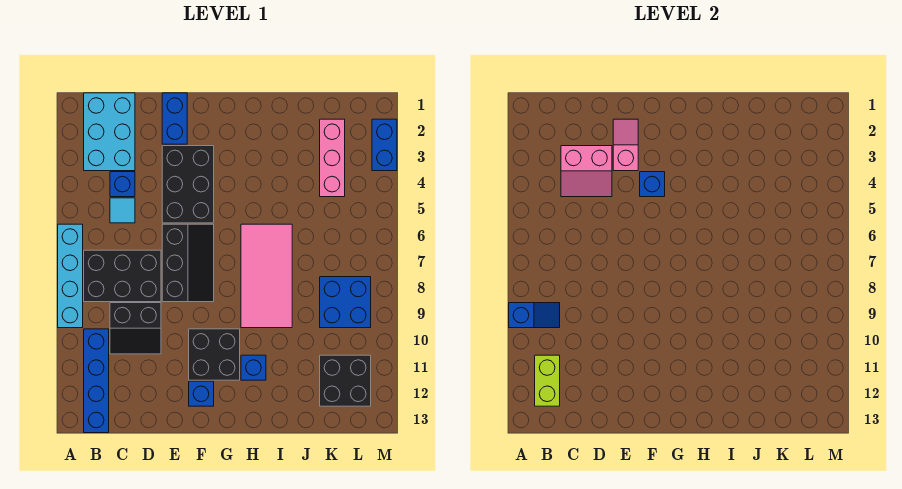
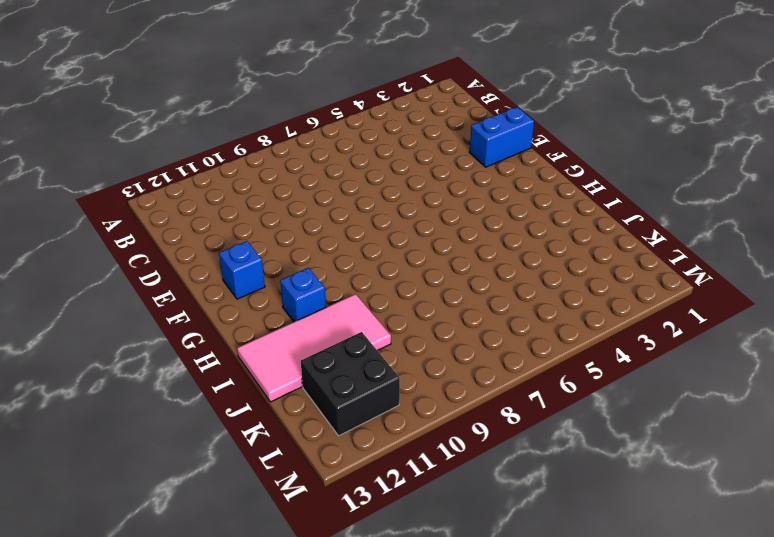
pink tile I10:J13 level 1 -> pink tile H6:I9 level 1
none -> cyan brick A6:A9 level 1
none -> cyan brick B1:C3 level 1
none -> black brick B7:D8 level 1

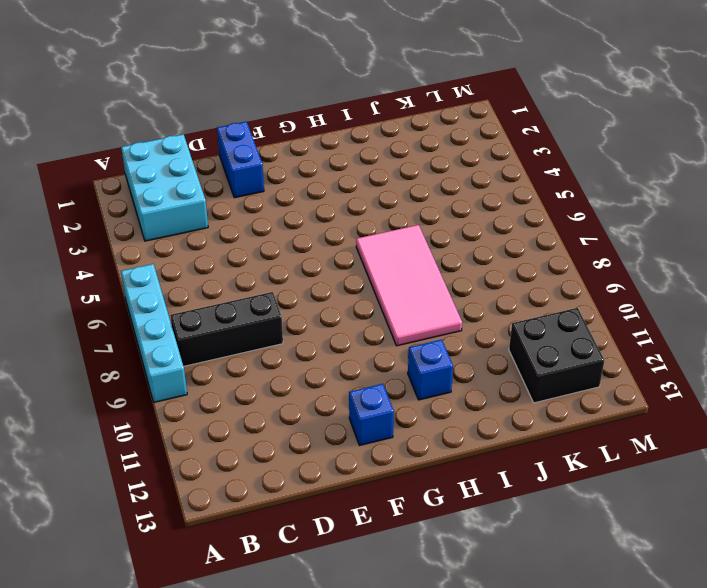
black brick B8:D8 level 1 -> black brick B7:D8 level 1
none -> blue brick B10:B13 level 1
none -> blue brick C4 level 1
none -> cyan tile C5 level 1

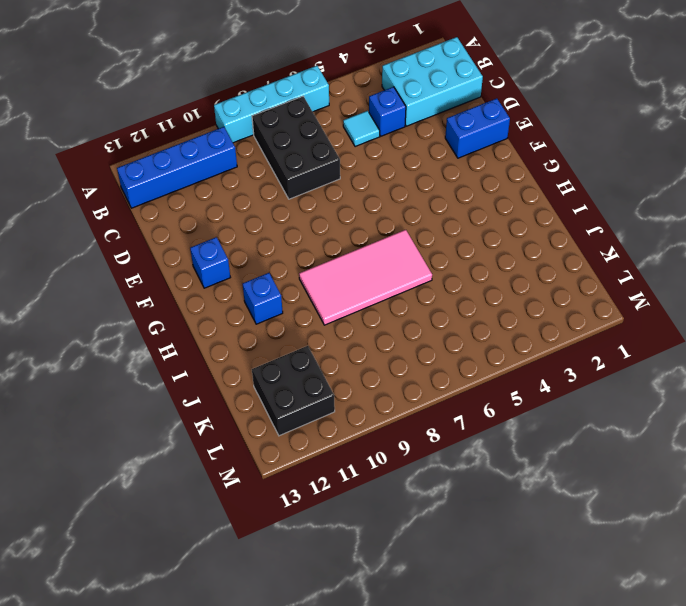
none -> black slope C9:D10 level 1 top 9
none -> black brick E3:F5 level 1
none -> black slope E6:F8 level 1 top E

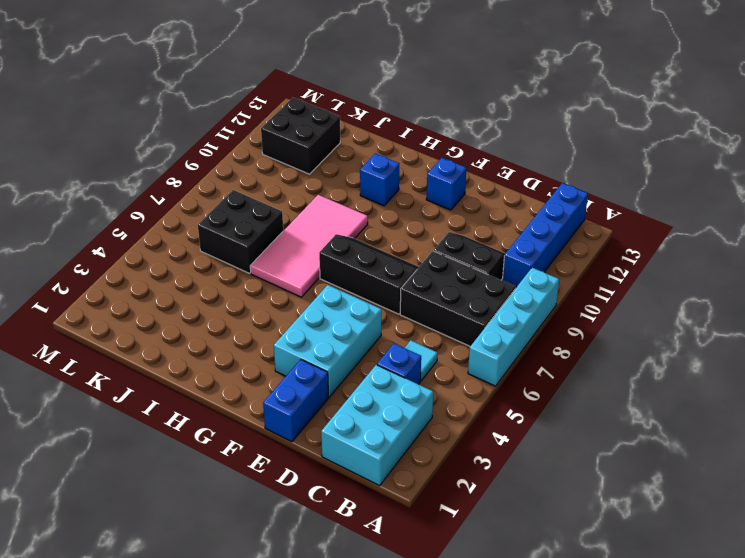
cyan brick E3:F5 level 1 -> black brick E3:F5 level 1
black slope E7:G8 level 1 top 7 -> black slope E6:F8 level 1 top E
black brick J6:K7 level 1 -> black brick F10:G11 level 1
none -> pink brick K2:K4 level 1
none -> blue brick K8:L9 level 1
none -> blue brick M2:M3 level 1

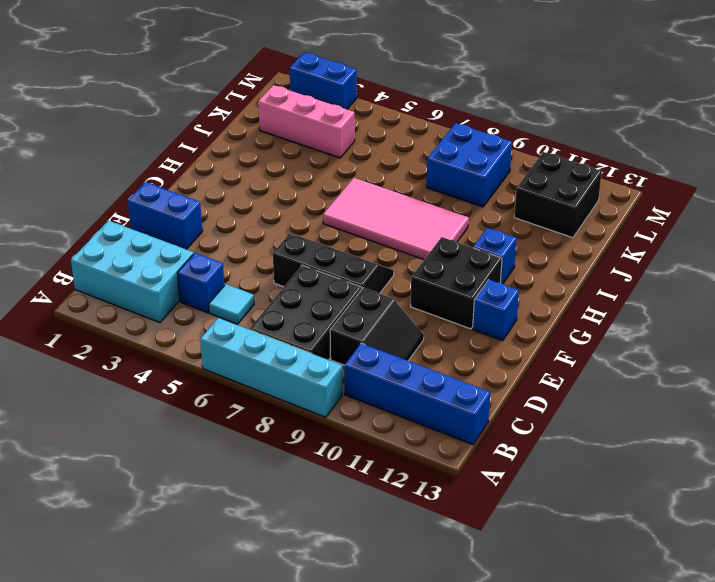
none -> black brick E3:F5 level 1
none -> blue slope A9:B9 level 2 top A
none -> lime brick B11:B12 level 2

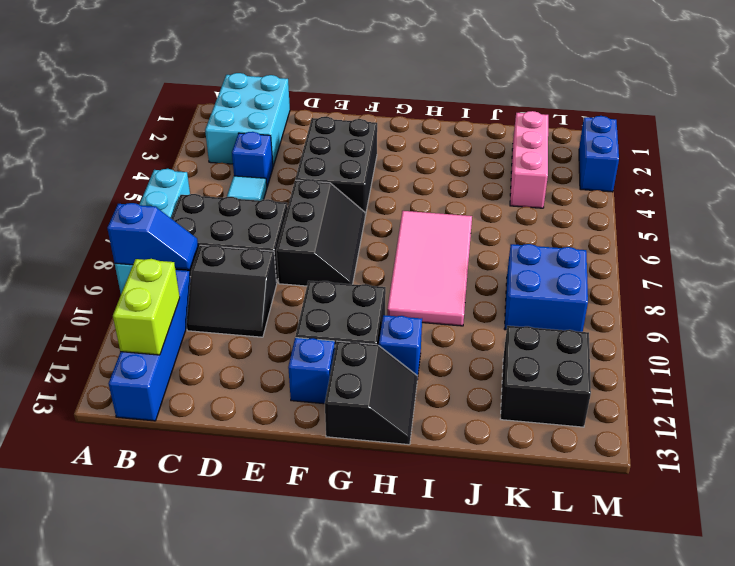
black slope G12:H13 level 1 top G -> none
none -> blue brick E1:E2 level 1
none -> pink slope C3:D4 level 2 top 3
none -> pink slope E2:E3 level 2 top 3

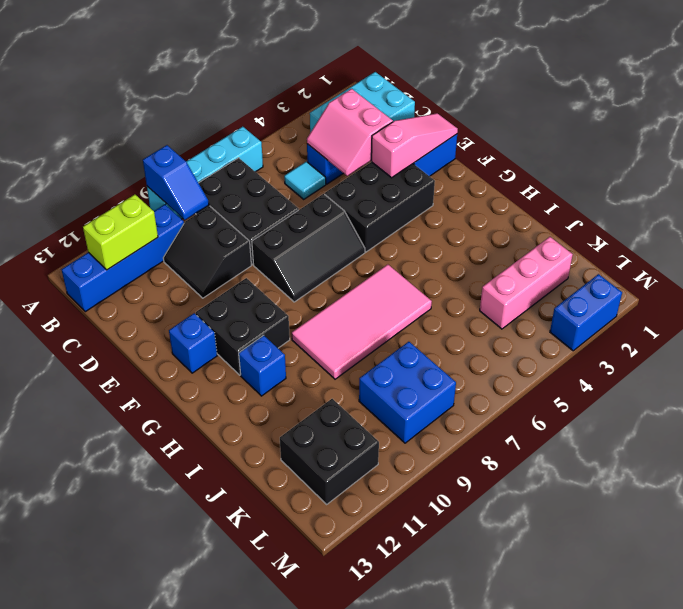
pink slope E1:E3 level 2 top 3 -> pink slope E2:E3 level 2 top 3
none -> blue brick F4 level 2

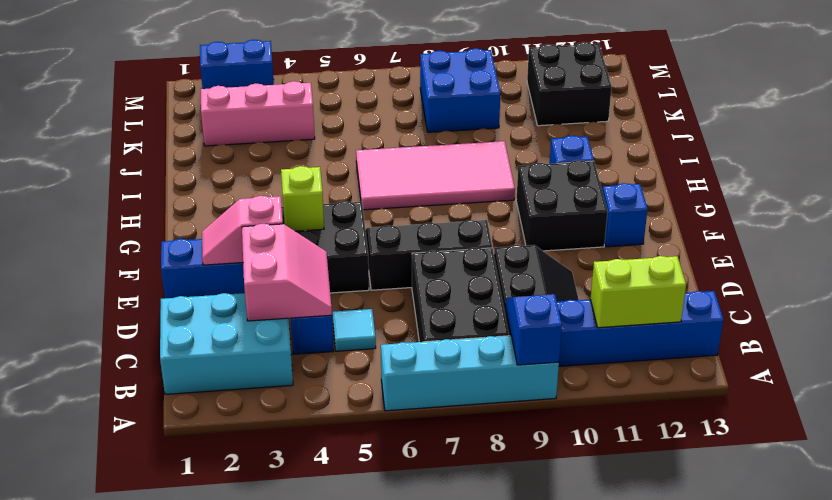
lime brick F4 level 2 -> blue brick F4 level 2

